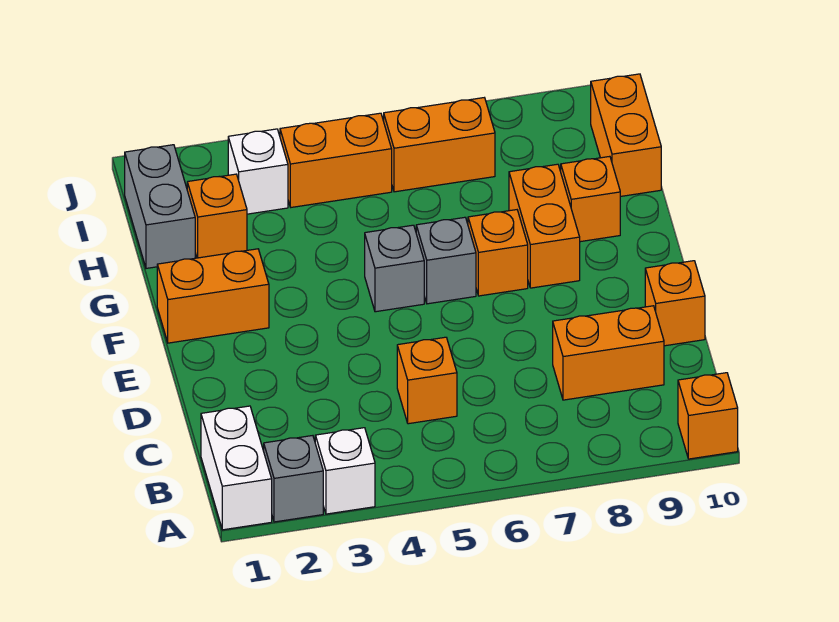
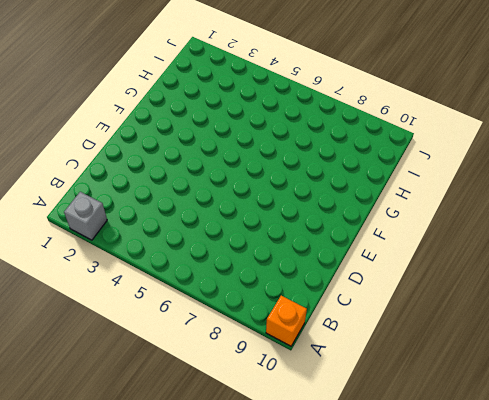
none -> white brick A1:B1 level 1
none -> white brick A3 level 1
none -> orange brick C5 level 1

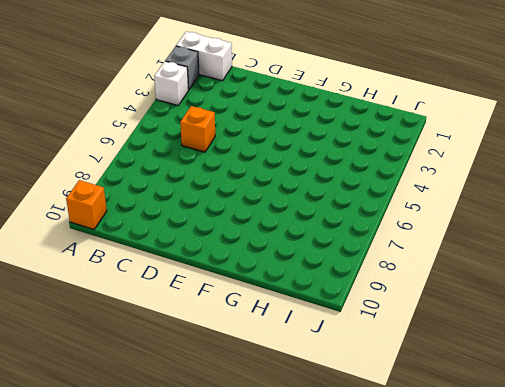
none -> orange brick C8:C9 level 1
none -> orange brick D10 level 1
none -> orange brick F1:F2 level 1

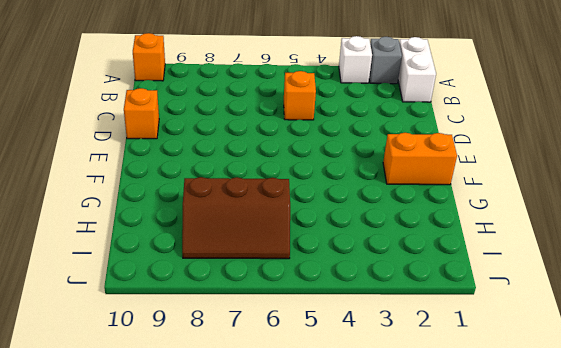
brown slope H6:I8 level 1 top H -> orange brick I6:I7 level 1
none -> orange brick C8:C9 level 1
none -> grey brick F5 level 1
none -> grey brick F6 level 1

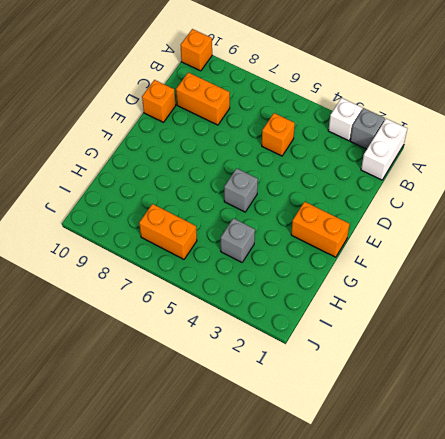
grey brick H4 level 1 -> grey brick F6 level 1
none -> orange brick F7 level 1
none -> orange brick F8:G8 level 1
none -> orange brick G9 level 1

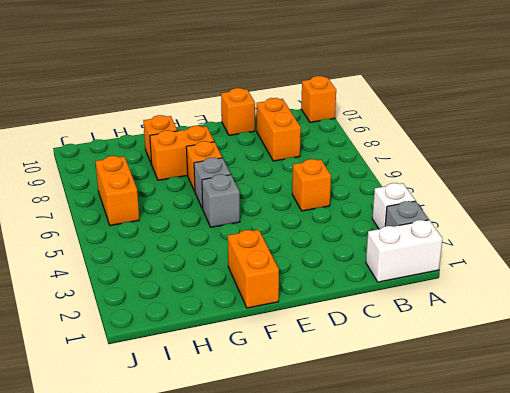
none -> grey brick H1:I1 level 1
none -> orange brick H2 level 1
none -> orange brick H10:I10 level 1

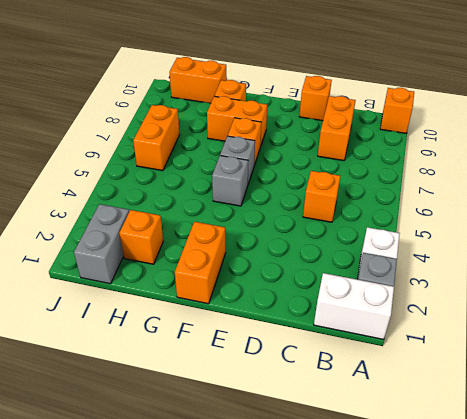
grey brick I1:I2 level 1 -> grey brick H1:I1 level 1
none -> white brick I3 level 1
none -> orange brick I4:I5 level 1

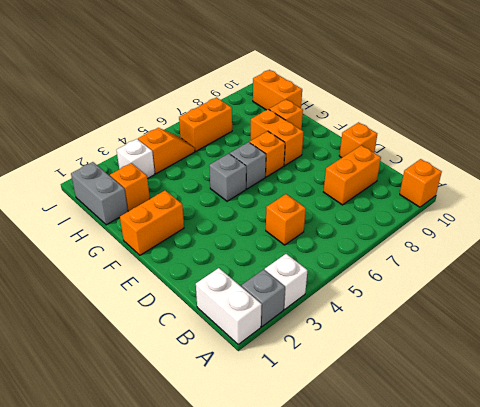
orange slope I4:I5 level 1 top 4 -> orange brick I4:I5 level 1

